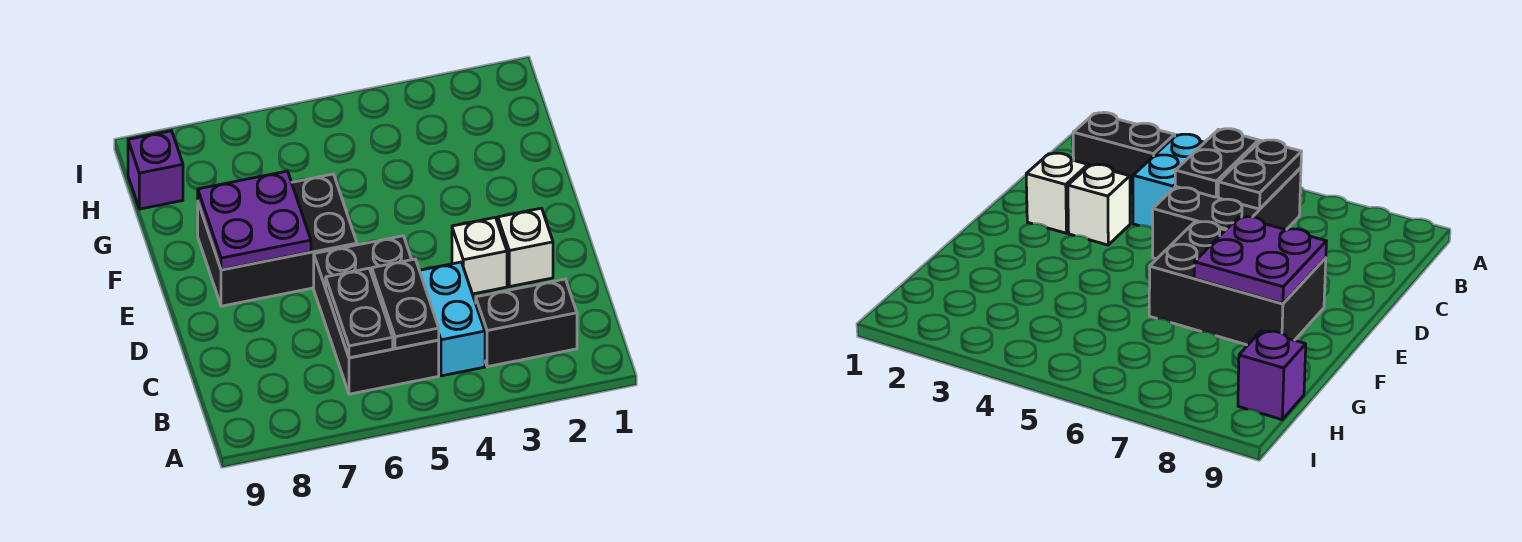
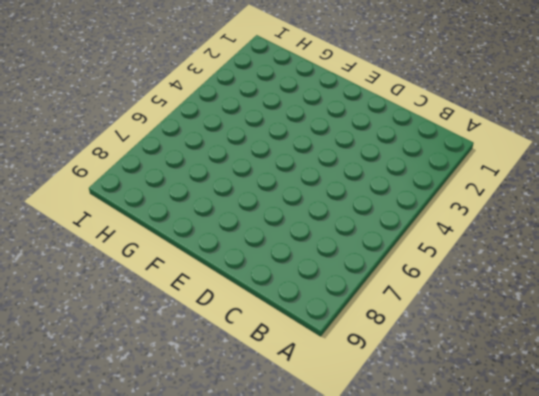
none -> black brick B2:B3 level 1
none -> cyan brick B4:C4 level 1

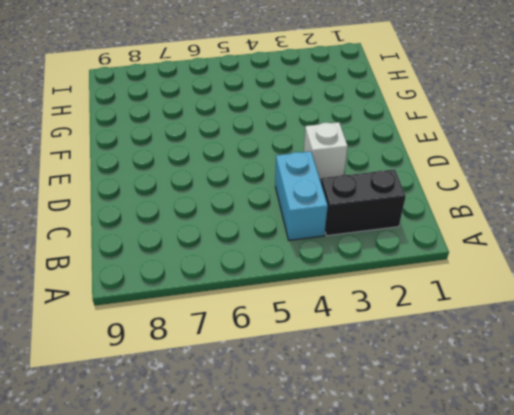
none -> black brick B5:D6 level 1
none -> white brick D2 level 1

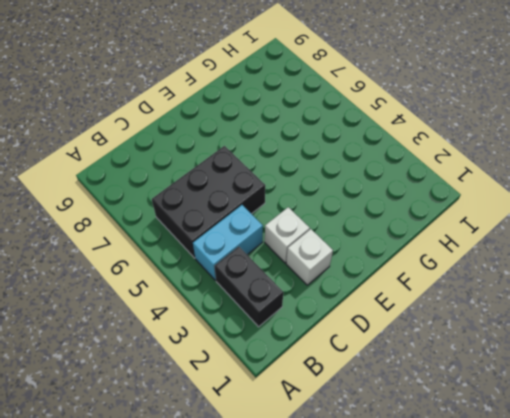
none -> black brick E6:F8 level 1
none -> purple brick H9 level 1

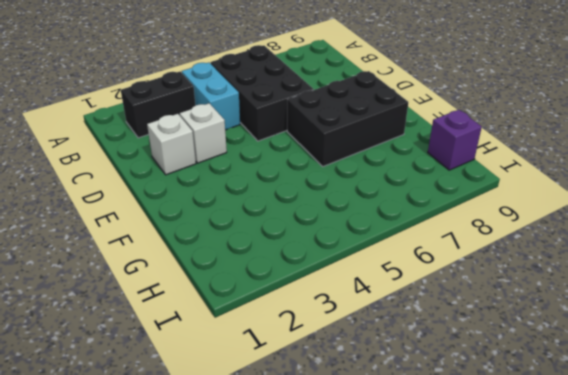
none -> black plate B5:C5 level 2
none -> black plate B6:C6 level 2

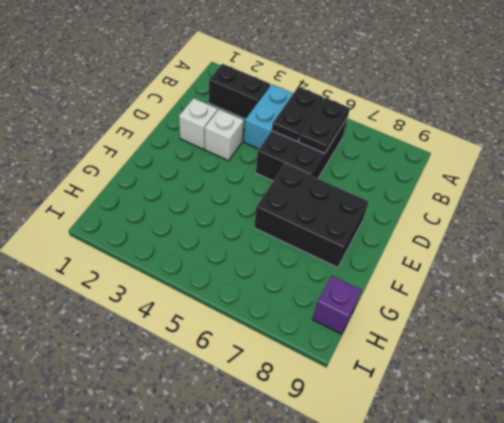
none -> purple plate E7:F8 level 2

